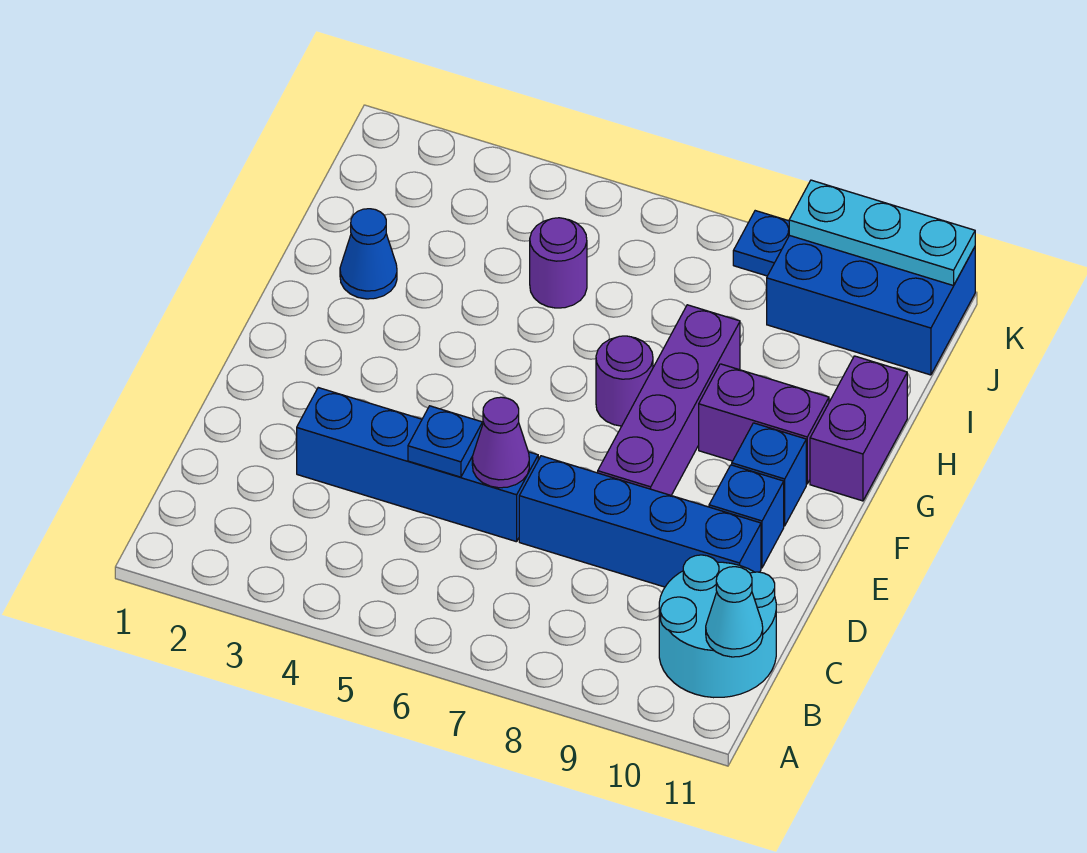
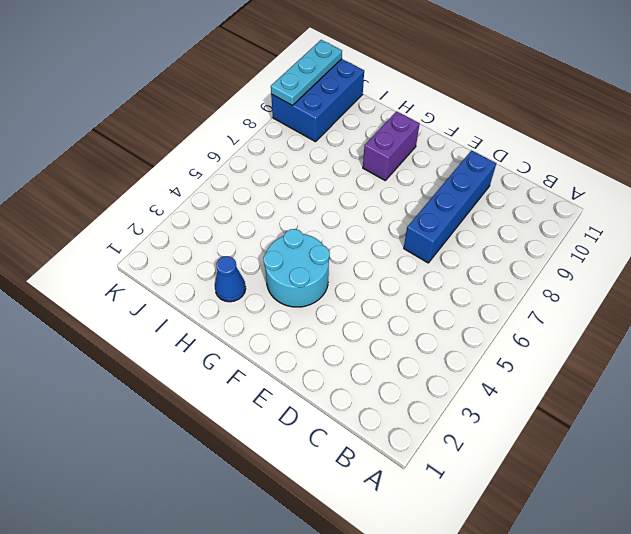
cyan round brick F3:G4 level 1 -> cyan round brick B10:C11 level 1
none -> blue brick D3:D6 level 1
none -> purple brick E8:H8 level 1
none -> blue brick E10 level 1

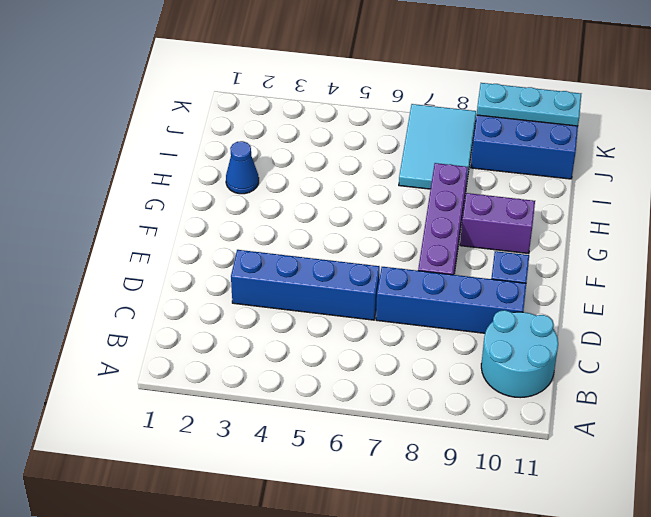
cyan tile I7:K8 level 1 -> blue plate K8 level 1
none -> blue brick F10 level 1
none -> purple round brick G7 level 1
none -> purple brick G11:H11 level 1

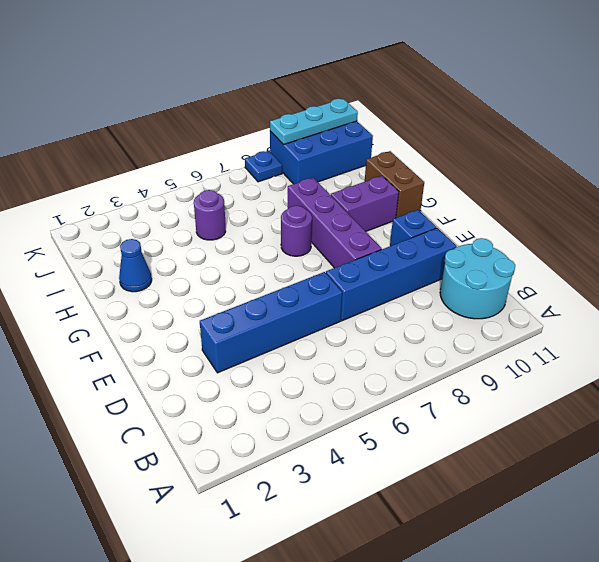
brown brick G11:H11 level 1 -> purple brick G11:H11 level 1
none -> blue brick F10 level 1
none -> cyan cone B11 level 2
none -> blue plate D5 level 2

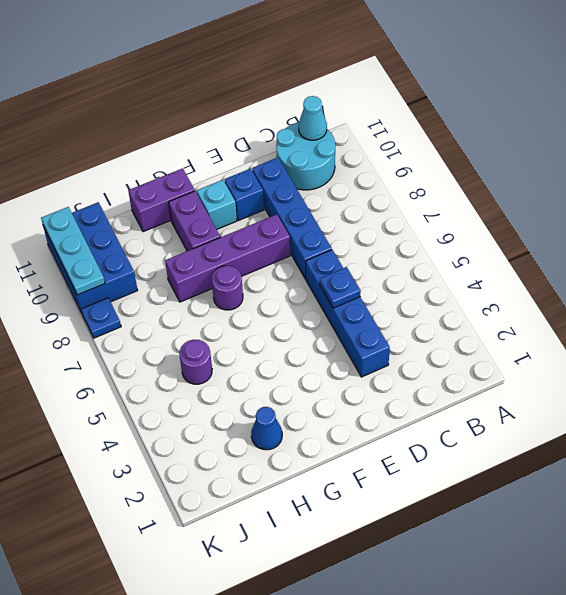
cyan brick F10 level 1 -> blue brick F10 level 1
none -> purple cone D6 level 2

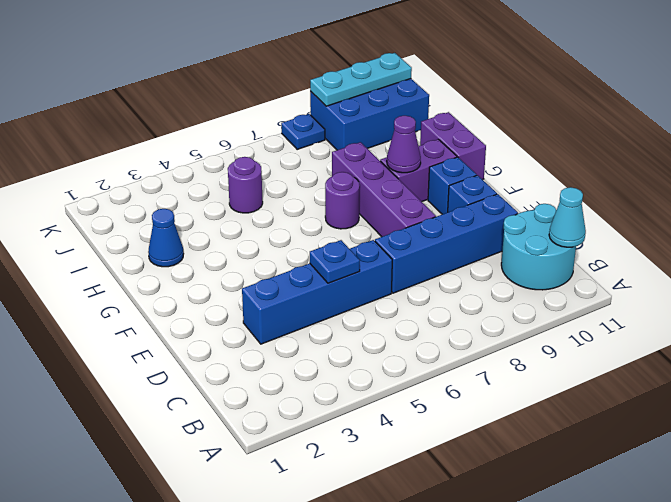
purple cone G9 level 2 -> purple cone D6 level 2

